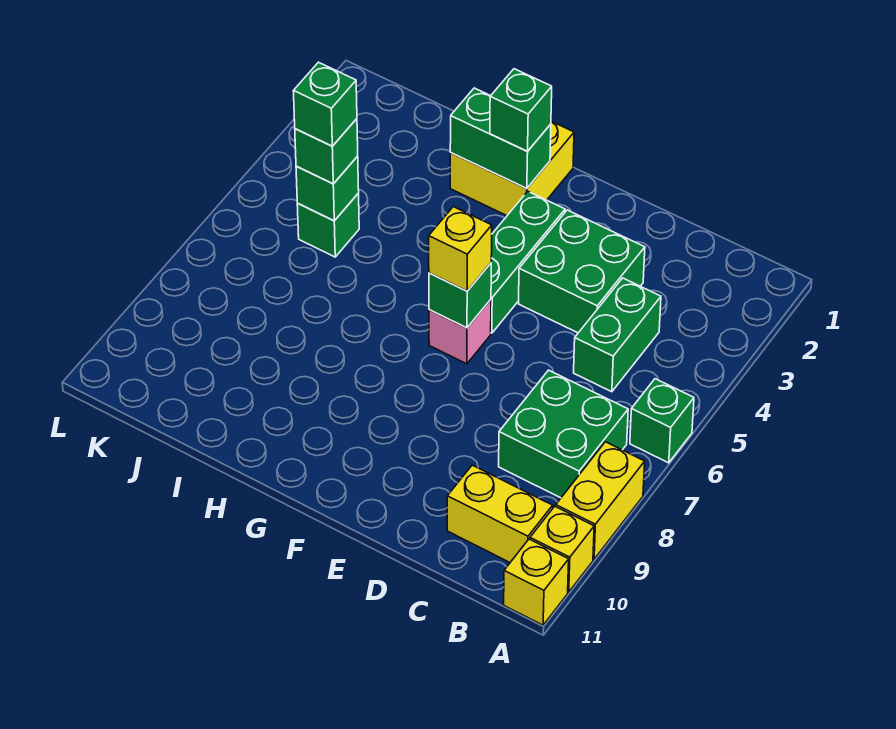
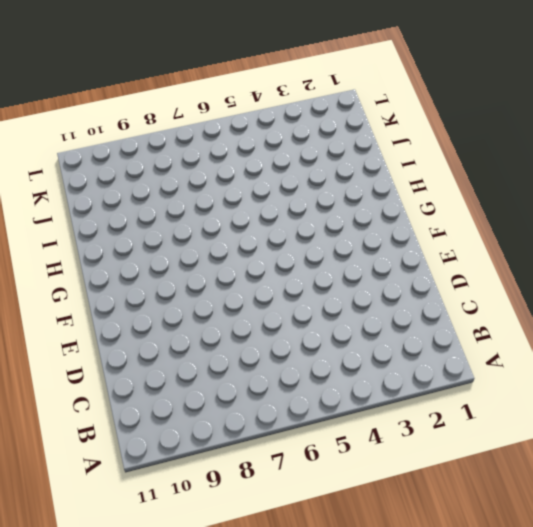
none -> green brick A6 level 1
none -> yellow brick A8:A9 level 1
none -> yellow brick A10 level 1

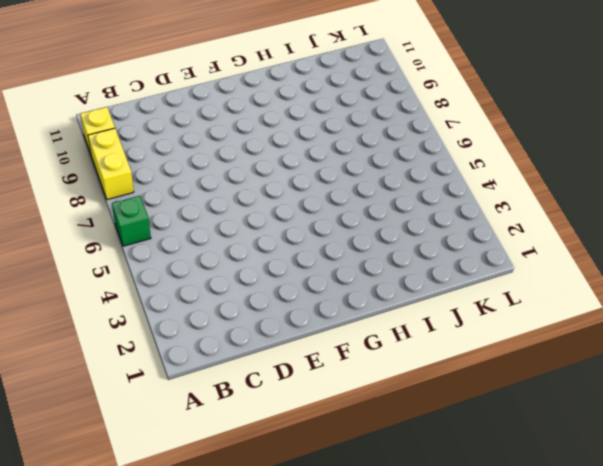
none -> yellow brick A11 level 1
none -> green brick B7:C8 level 1
none -> yellow brick B10:C10 level 1

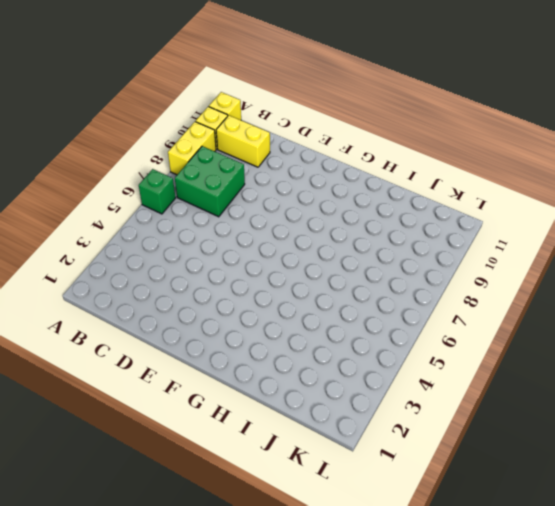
none -> green brick C4:C5 level 1
none -> green brick D3:E4 level 1
none -> green brick F3:F5 level 1

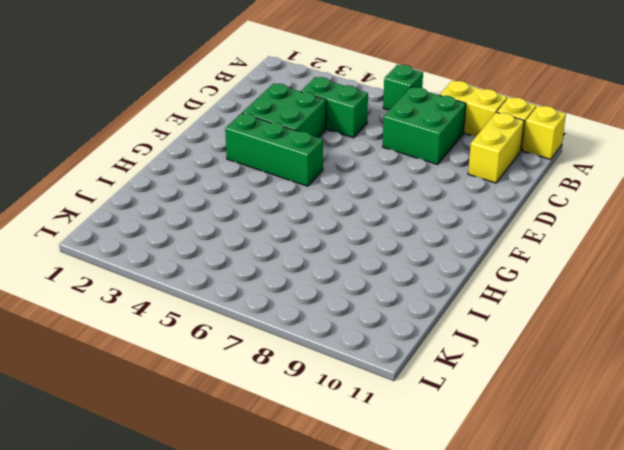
none -> pink brick F6 level 1
none -> yellow brick G1:H2 level 1
none -> green brick J5 level 1

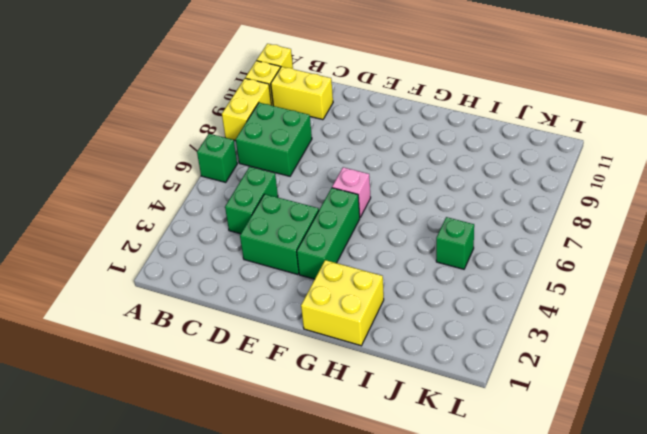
none -> green brick F6 level 2
none -> green brick G2:H2 level 2
none -> green brick J5 level 2

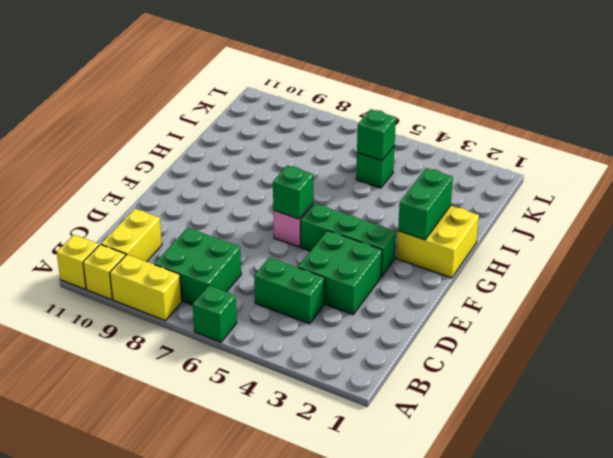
none -> yellow brick F6 level 3
none -> green brick G2 level 3
none -> green brick J5 level 3

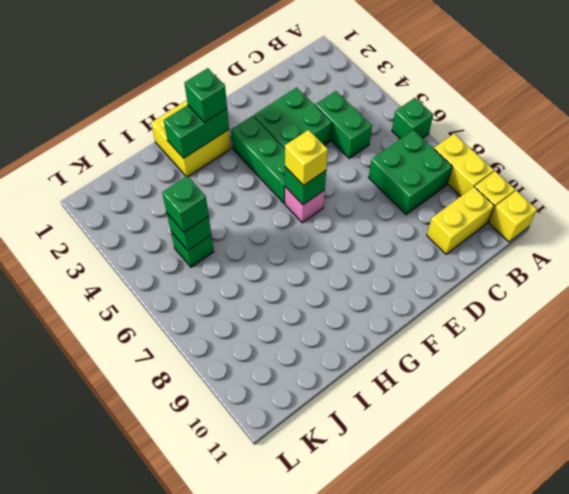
none -> green brick J5 level 4

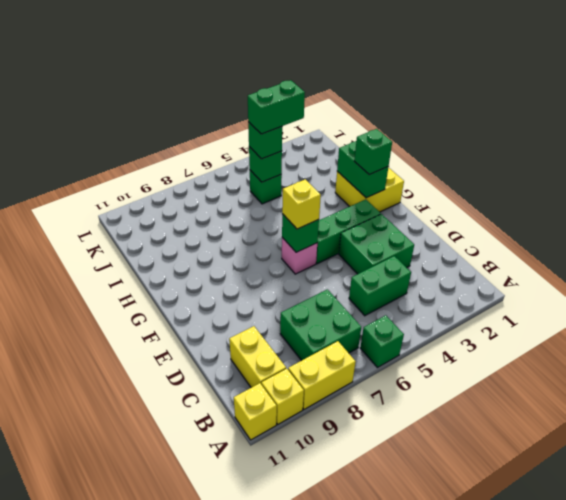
green brick J4:J5 level 4 -> green brick J5 level 4

